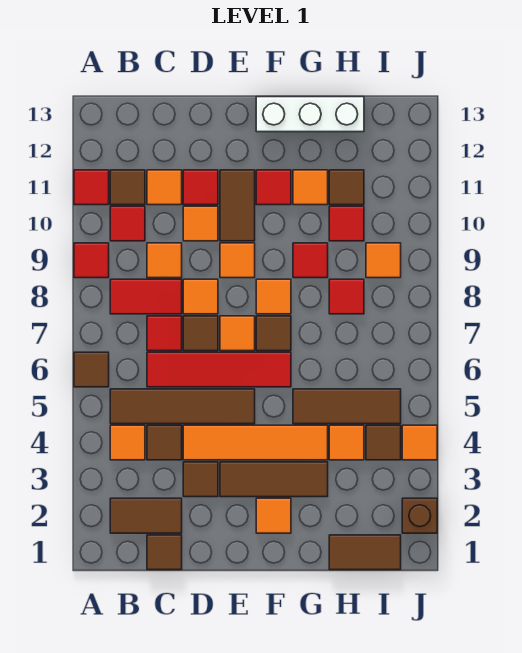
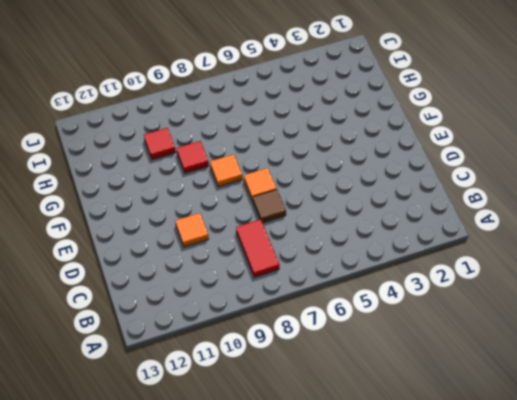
none -> brown tile A6 level 1
none -> red tile A9 level 1
none -> red tile A11 level 1
none -> brown tile B2:C2 level 1

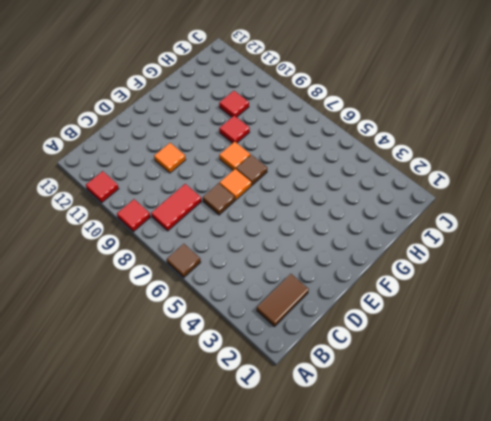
none -> orange tile B4 level 1
none -> brown tile B5:E5 level 1
none -> red tile B10 level 1
none -> brown tile B11 level 1

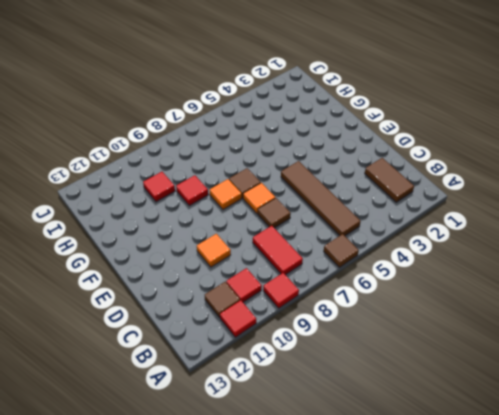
none -> orange tile B4 level 1
none -> brown tile C1 level 1
none -> brown tile C4 level 1
none -> red tile C6:F6 level 1

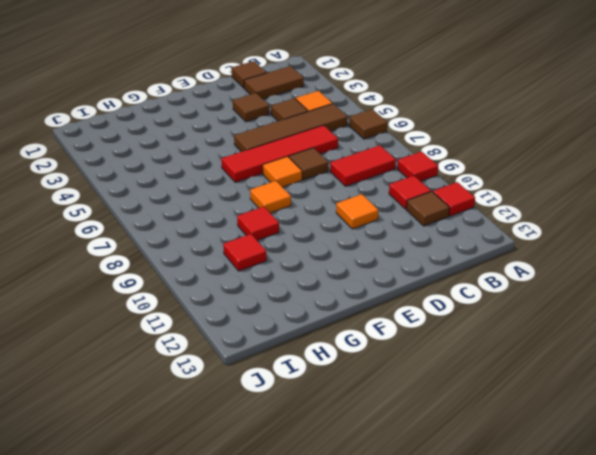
none -> red tile C7 level 1
none -> orange tile C9 level 1
none -> orange tile C11 level 1
none -> orange tile D4:G4 level 1

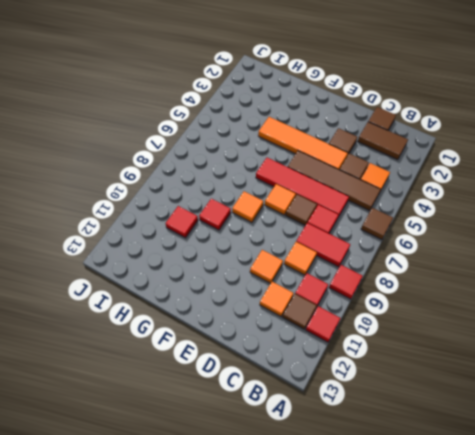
none -> orange tile D8 level 1
none -> red tile D11 level 1
none -> brown tile E3:G3 level 1
none -> orange tile E9 level 1

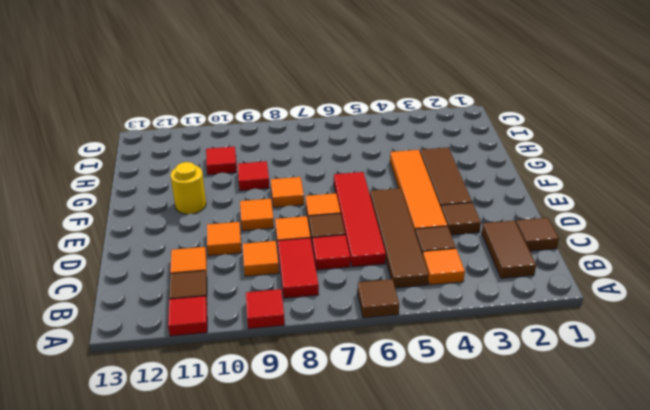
yellow round brick F11 level 1 -> red tile F11 level 1
none -> red tile B10 level 1
none -> red tile D11 level 1
none -> brown tile E10:E11 level 1
none -> orange tile F2 level 1

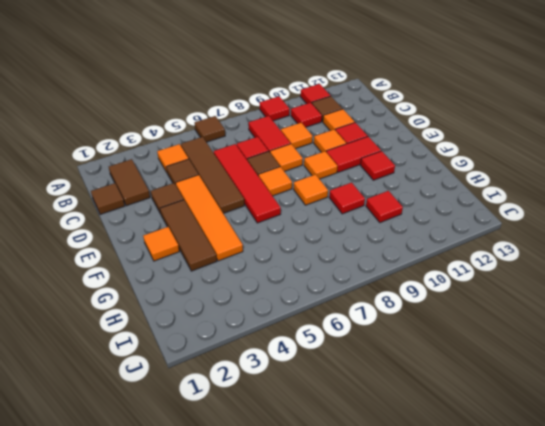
red tile E10:E11 level 1 -> brown tile E10:E11 level 1
none -> brown tile F7 level 1
none -> white brick F13:H13 level 1
none -> brown tile G5:I5 level 1
none -> orange tile G11 level 1

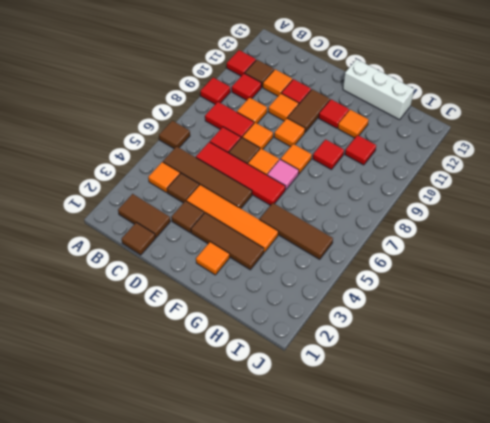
pink tile F7 level 1 -> brown tile F7 level 1
none -> brown tile H1:I1 level 1
none -> orange tile H4 level 1
none -> red tile H8 level 1
none -> brown tile H11 level 1

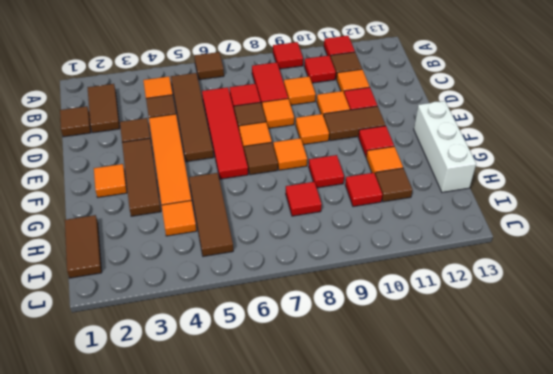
none -> brown tile I4 level 1
none -> orange tile I9 level 1
none -> brown brick J2 level 1
none -> orange tile J4 level 1

